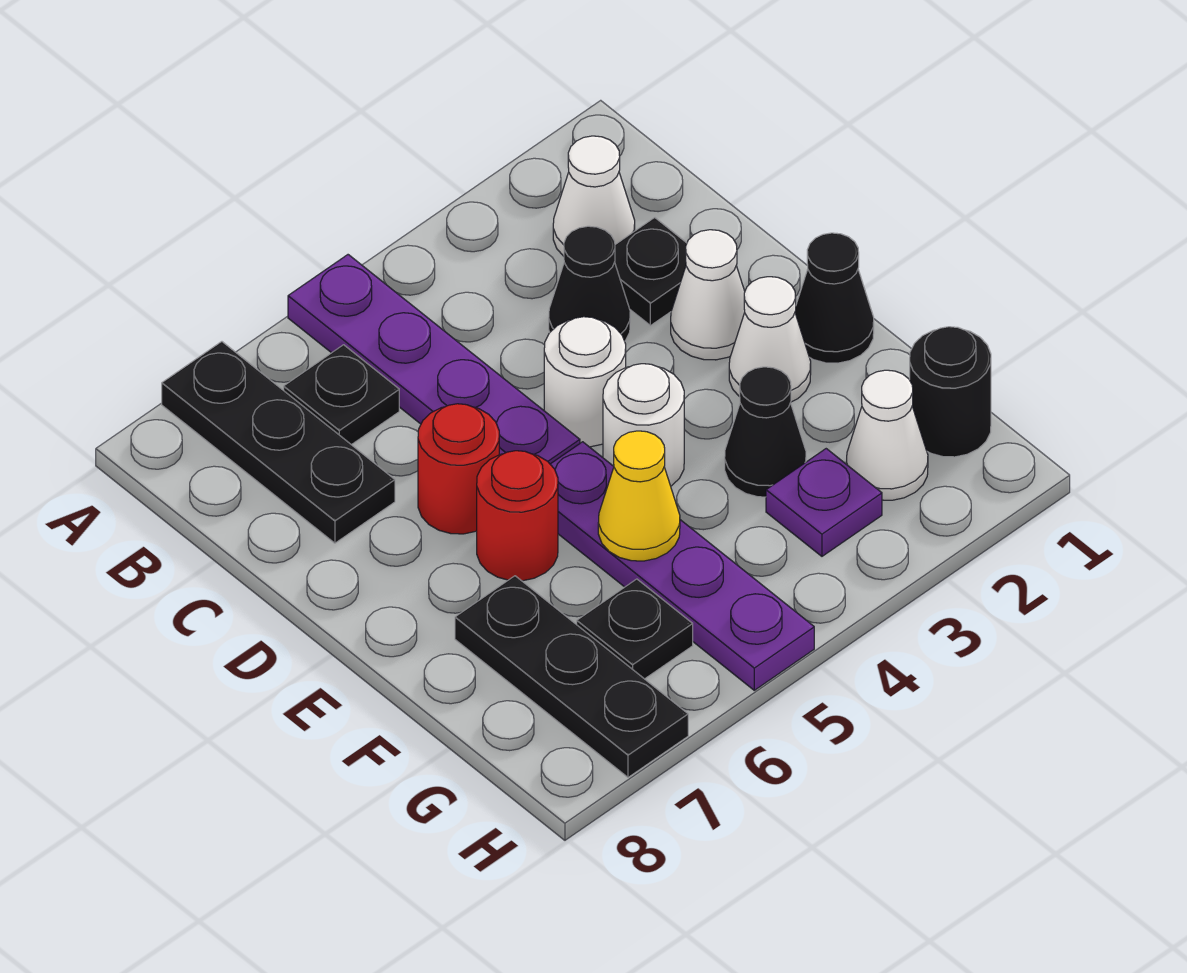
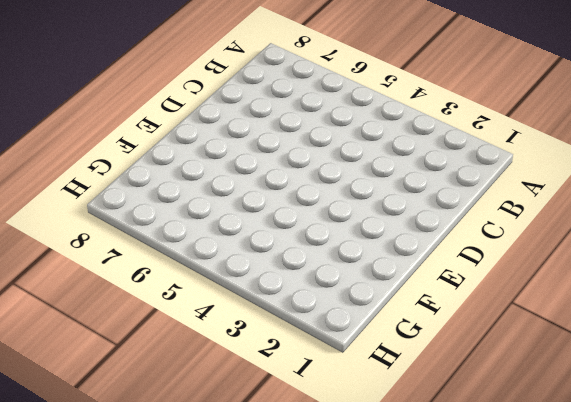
none -> purple plate A5:D5 level 1
none -> black plate A7:C7 level 1
none -> white cone B2 level 1

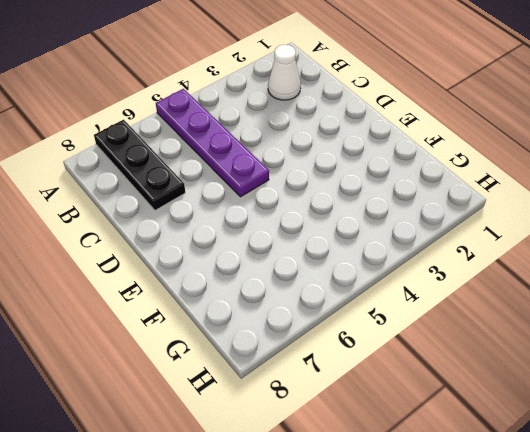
none -> black plate B6 level 1
none -> black plate C2 level 1
none -> black cone C3 level 1

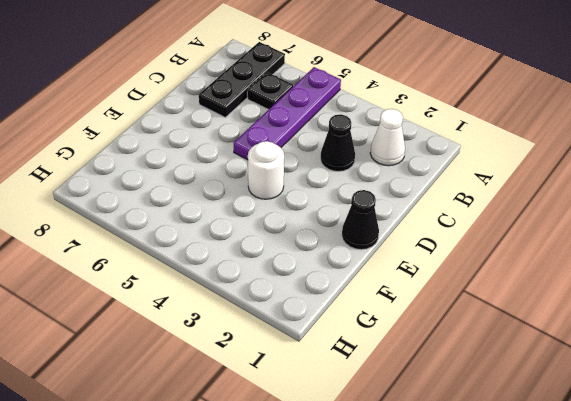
none -> black plate C2 level 1
none -> white cone D2 level 1
none -> white round brick D4 level 1

